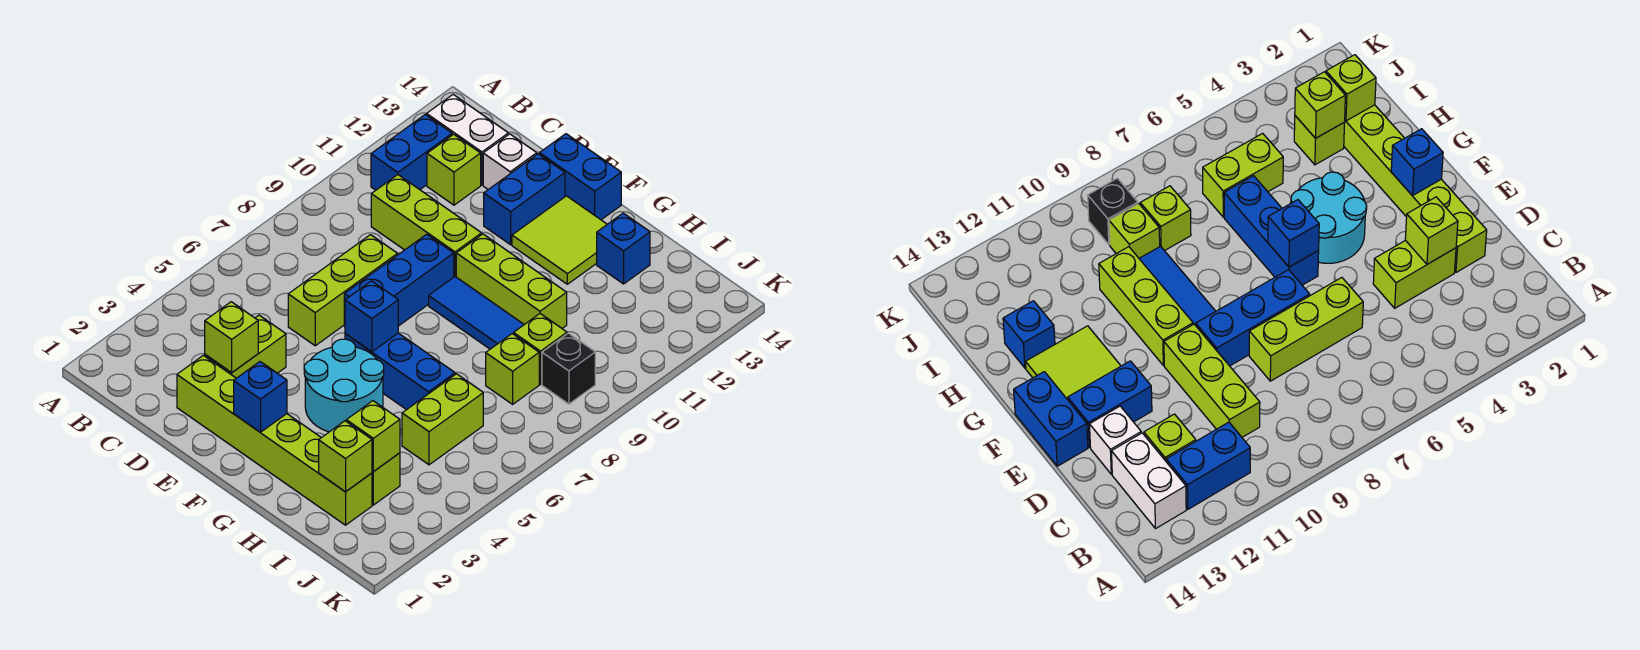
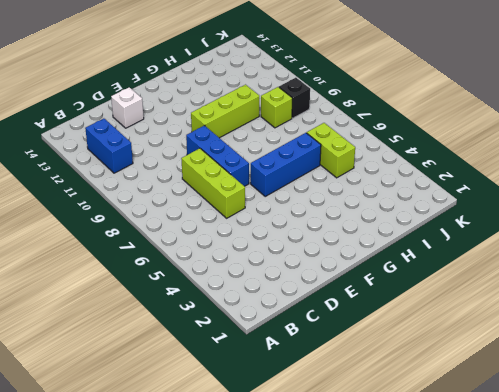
none -> white brick B13:C13 level 1
none -> lime brick C10:E10 level 1
none -> lime brick C12 level 1

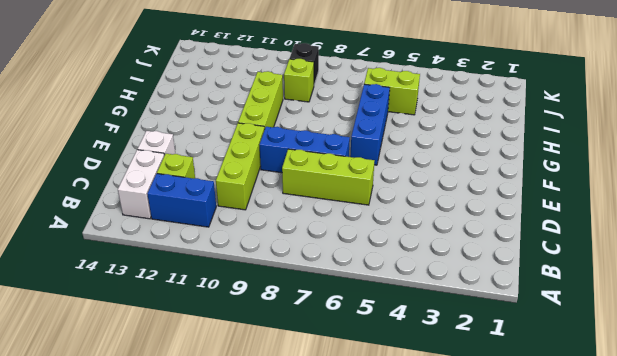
none -> lime brick D2:I2 level 1
none -> lime brick D3:D4 level 1
none -> blue brick E12:E13 level 1

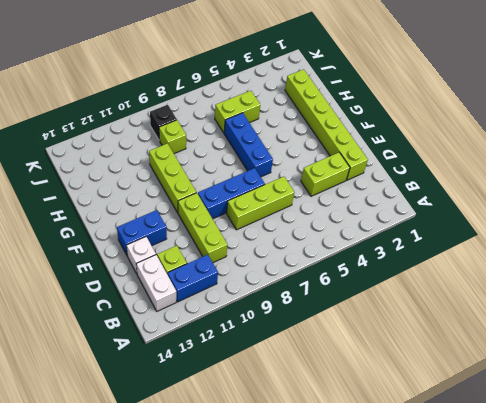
none -> blue brick E14:F14 level 1
none -> cyan round brick F4:G5 level 1
none -> blue tile F9:H9 level 1

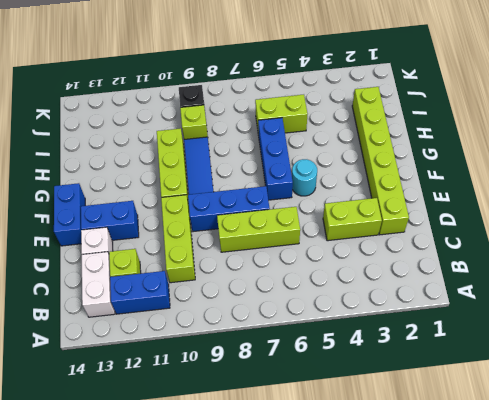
cyan round brick F5 level 1 -> cyan round brick F4:G5 level 1
none -> lime tile F12:G13 level 1
none -> blue brick H13 level 1
none -> lime brick I3 level 1

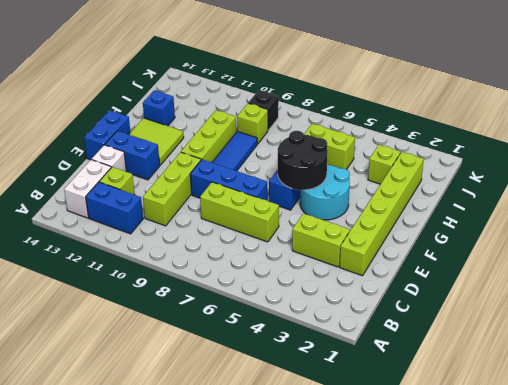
black round brick F5:G6 level 2 -> blue brick F6 level 2
none -> lime brick I8 level 1
none -> lime brick D3 level 2
none -> blue brick F2 level 2

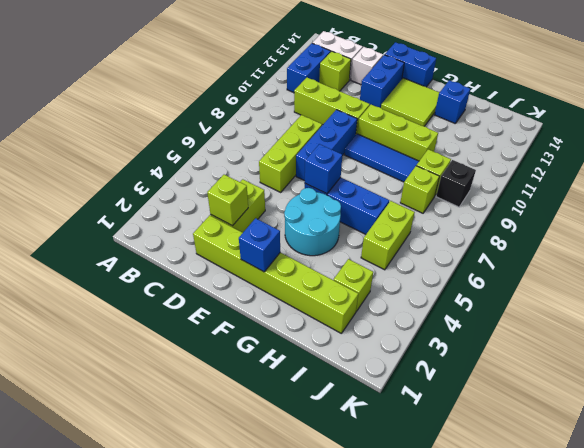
none -> lime brick I2 level 2
none -> lime brick I3 level 2

